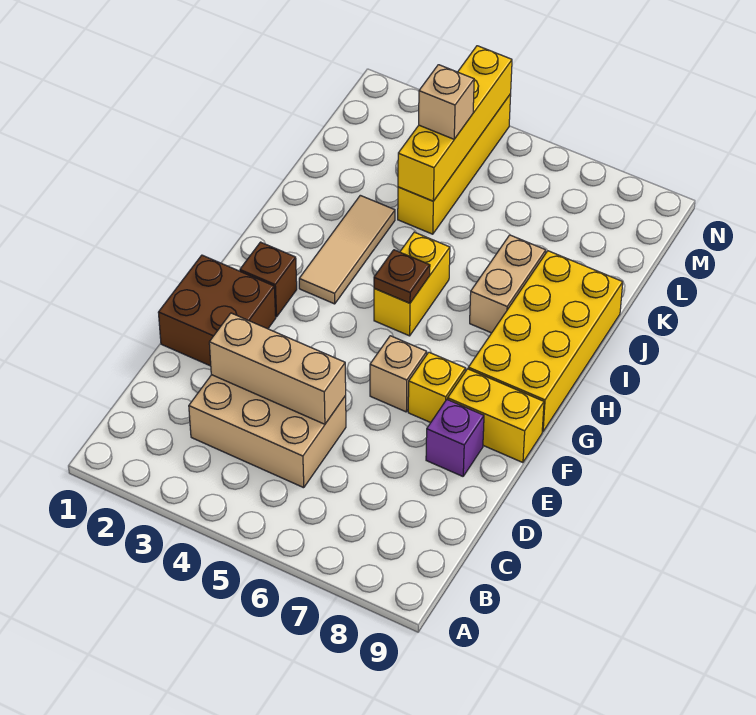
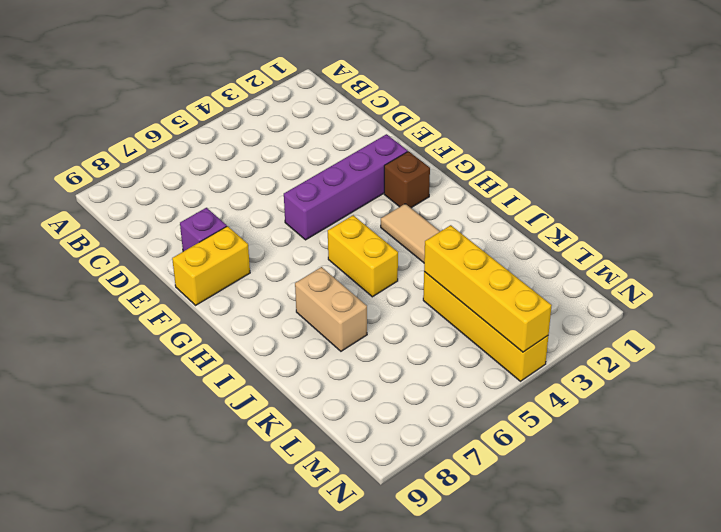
purple brick F2:F5 level 1 -> brown brick E1:F2 level 1
none -> tan brick C3:D5 level 1
none -> tan brick F6 level 1
none -> yellow brick F7 level 1

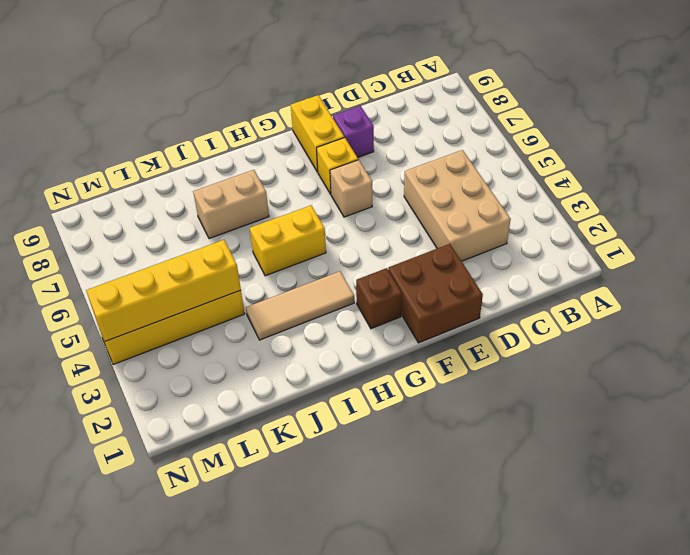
none -> yellow brick G8:J9 level 1
none -> tan brick D3:D5 level 2
none -> brown plate H5 level 2

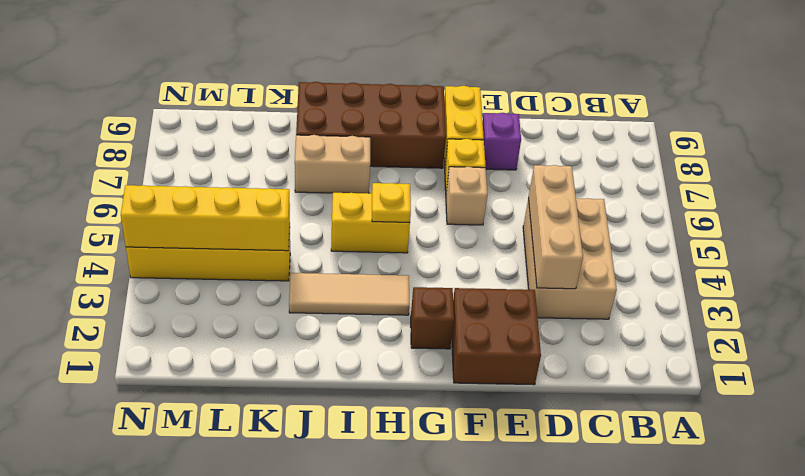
brown brick G8:J9 level 1 -> yellow brick G8:J9 level 1
yellow plate H5 level 2 -> brown plate H5 level 2
none -> tan brick L4 level 3

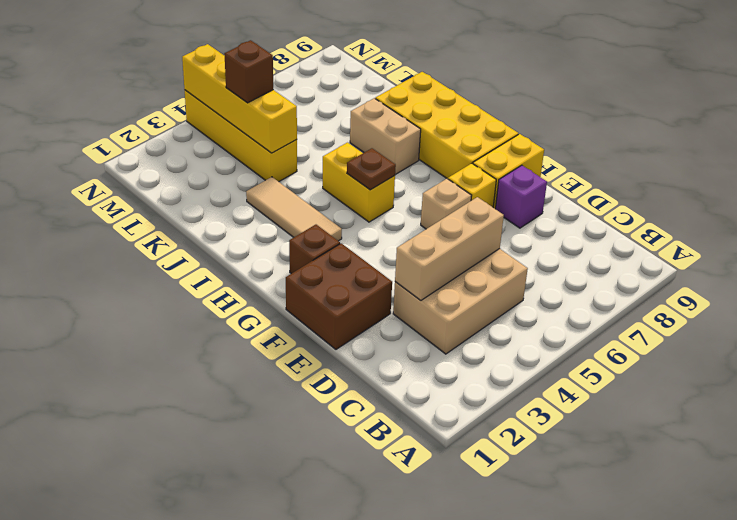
brown brick L4 level 3 -> tan brick L4 level 3

